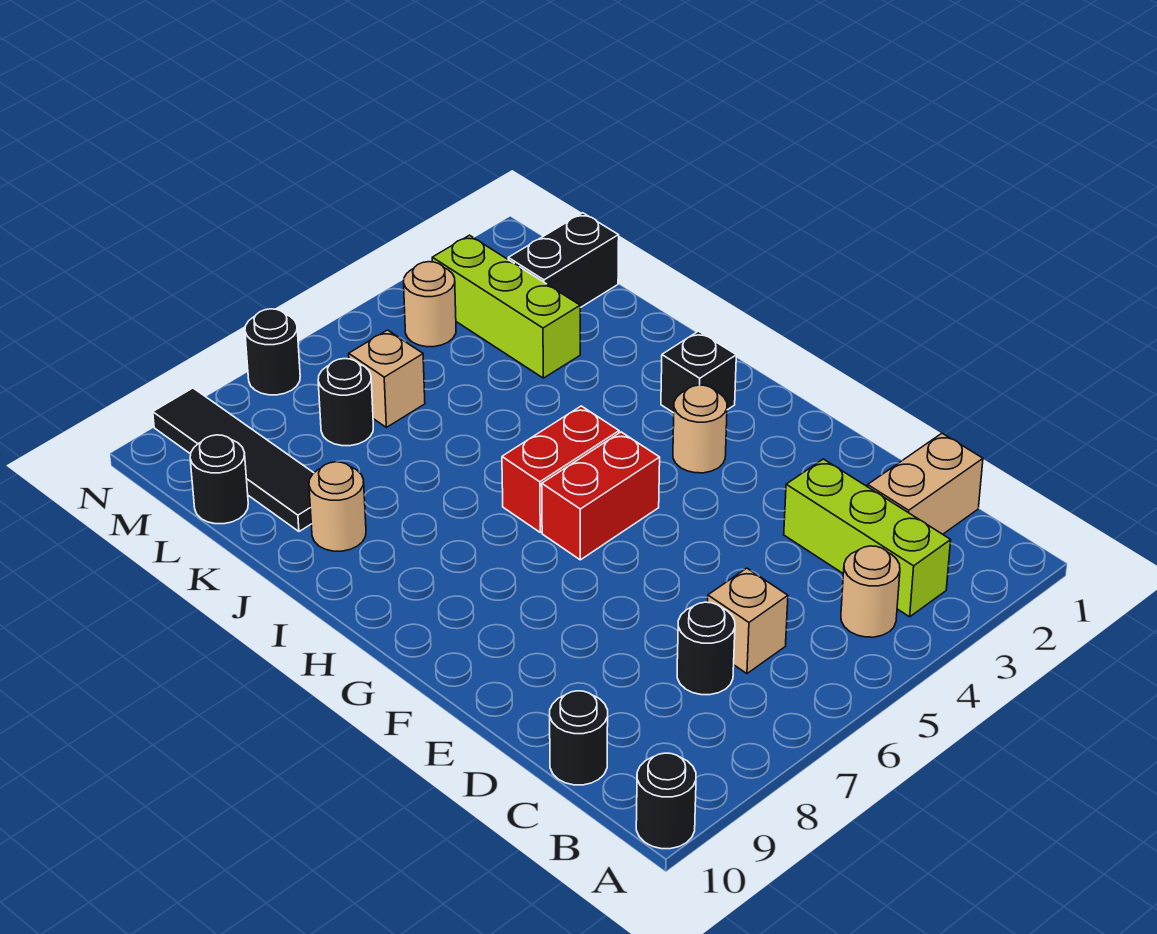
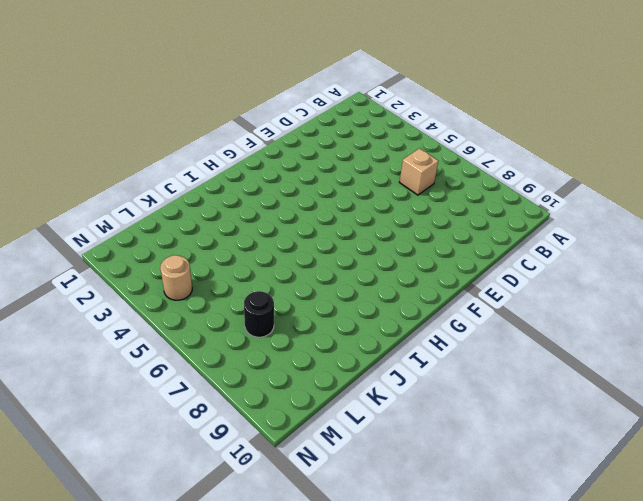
none -> black round brick A10 level 1
none -> lime brick B3:D3 level 1
none -> tan round brick B4 level 1

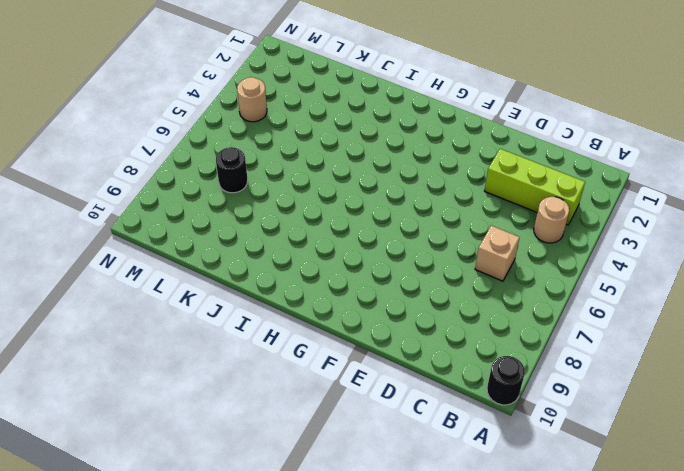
none -> tan brick C1:C2 level 1
none -> black round brick C7 level 1
none -> black round brick C10 level 1

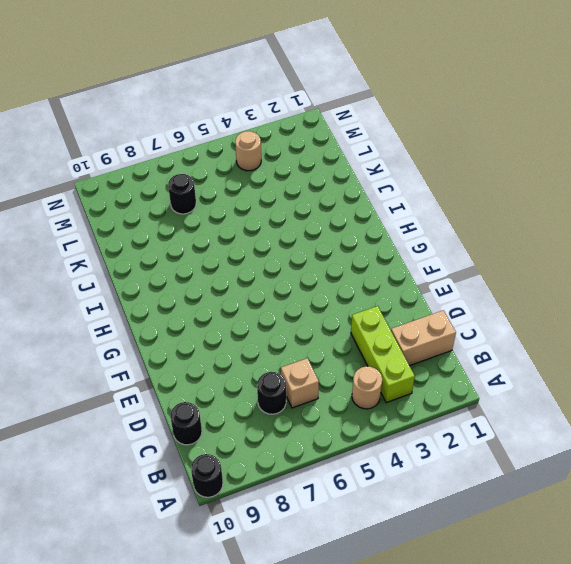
none -> tan round brick G3 level 1
none -> red brick G5:G6 level 1
none -> black brick H2 level 1

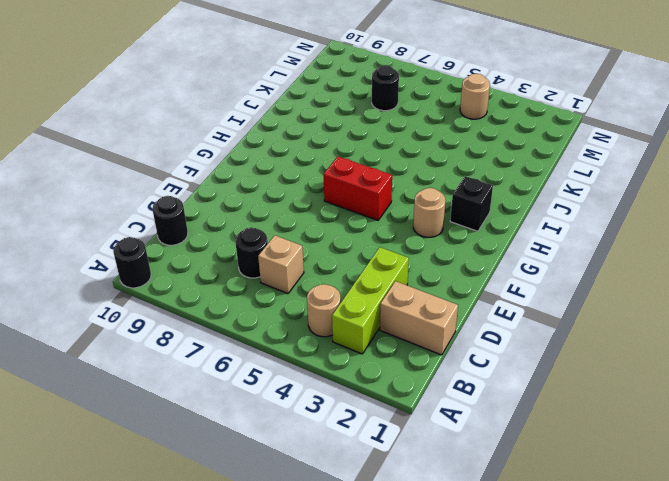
none -> red brick H5:H6 level 1
none -> tan round brick J9 level 1
none -> lime brick K3:M3 level 1

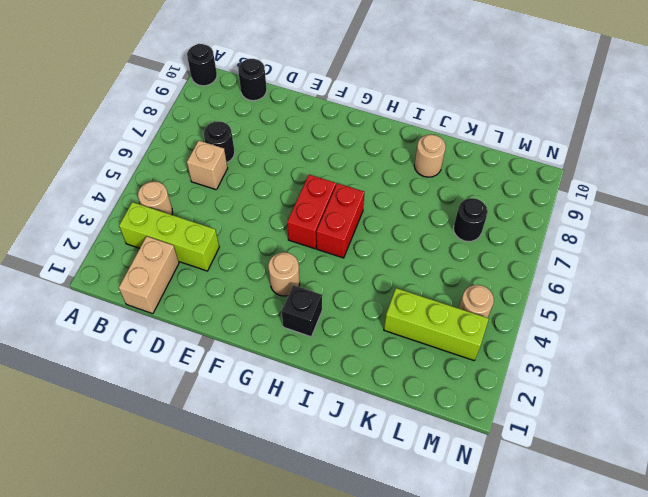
none -> black tile K9:N9 level 1
none -> black brick L1:L2 level 1
none -> tan brick L6 level 1

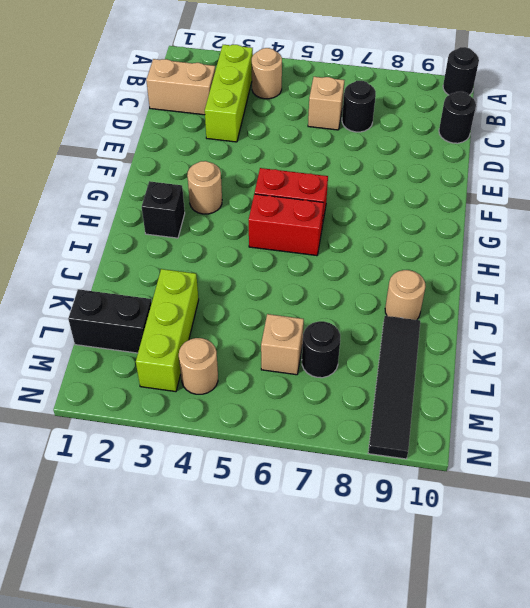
none -> black round brick L10 level 1
none -> black round brick N7 level 1

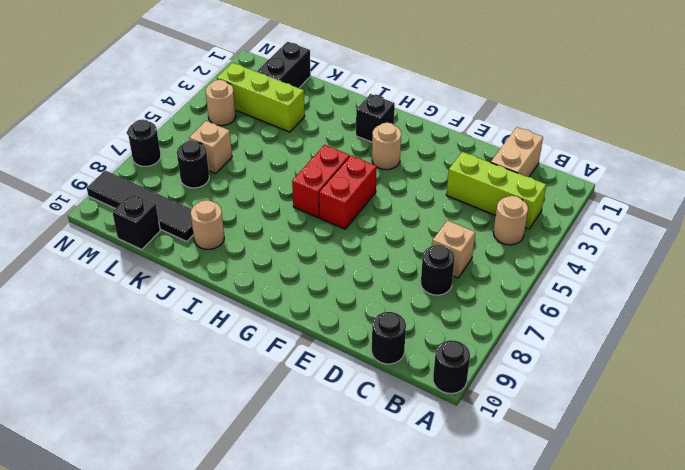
black brick L10 level 1 -> black round brick L10 level 1

